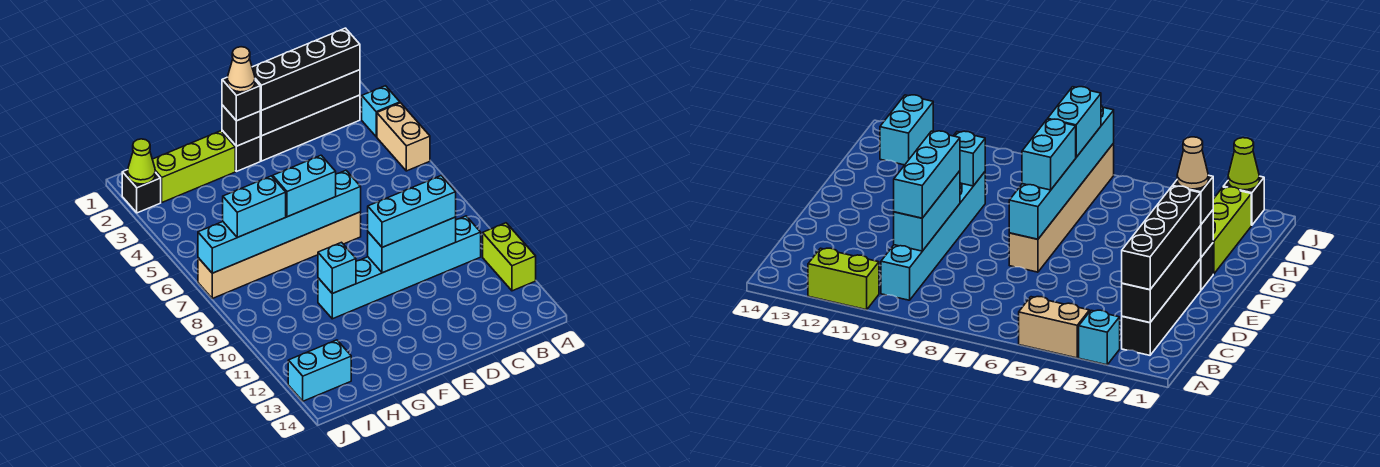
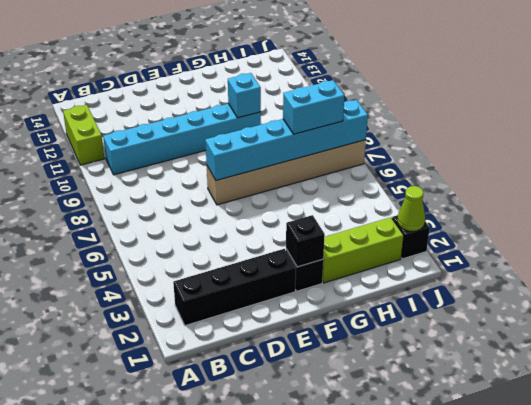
none -> cyan brick A3 level 1
none -> tan brick A4:A5 level 1
none -> cyan brick I13:J13 level 1

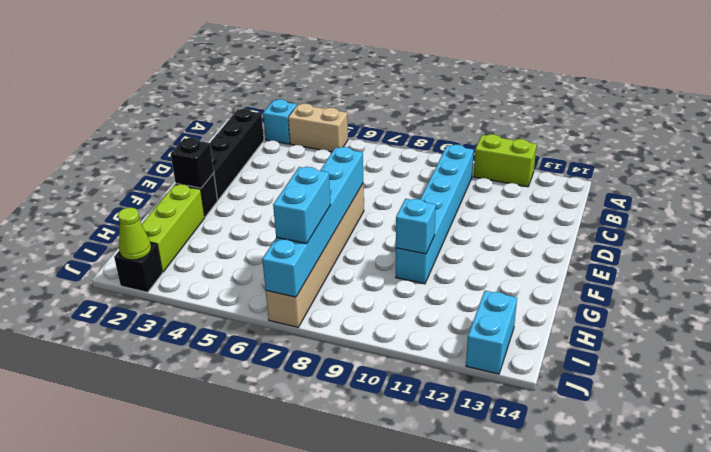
none -> black brick B2:E2 level 2
none -> cyan brick C10:E10 level 2
none -> black brick B2:E2 level 3

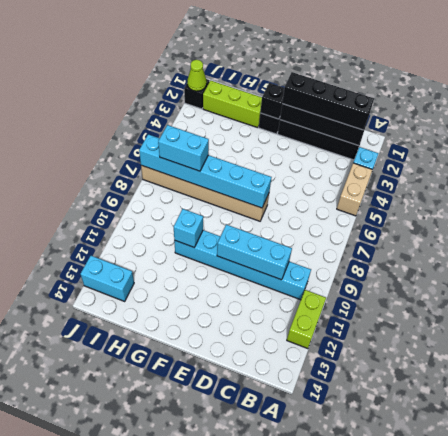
none -> cyan brick C10:E10 level 3
none -> black brick F2 level 3
none -> cyan brick F7:G7 level 3

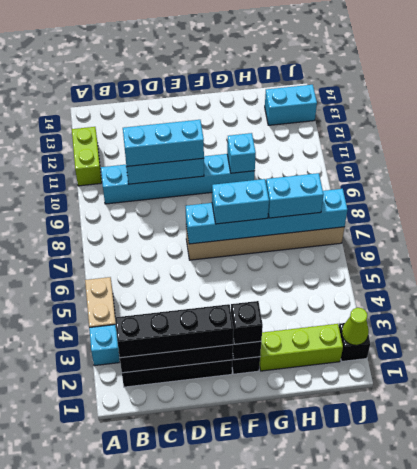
none -> tan cone F2 level 4

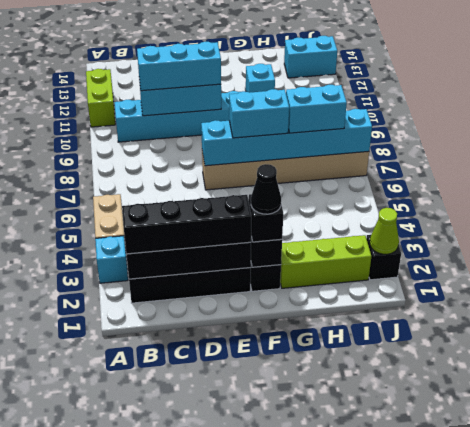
black cone F2 level 4 -> tan cone F2 level 4

